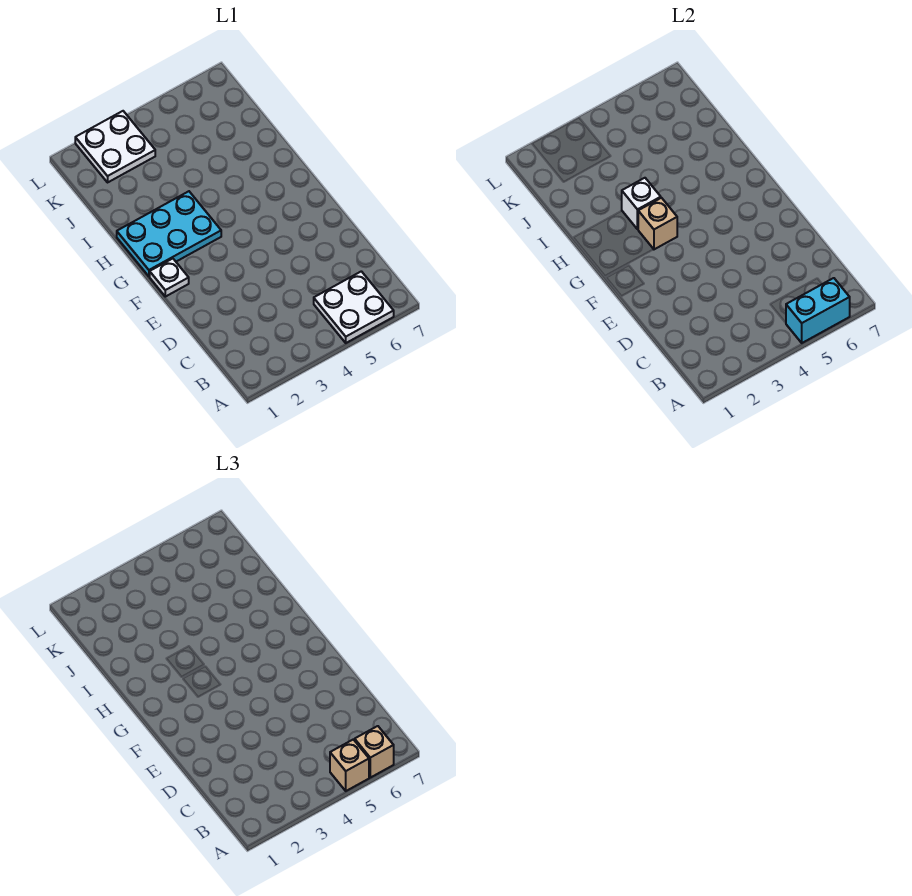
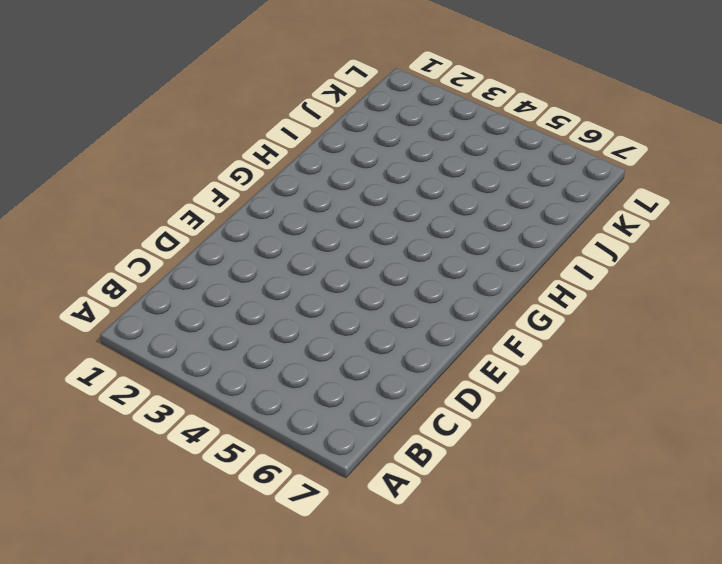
none -> white plate A5:B6 level 1
none -> white plate F1 level 1

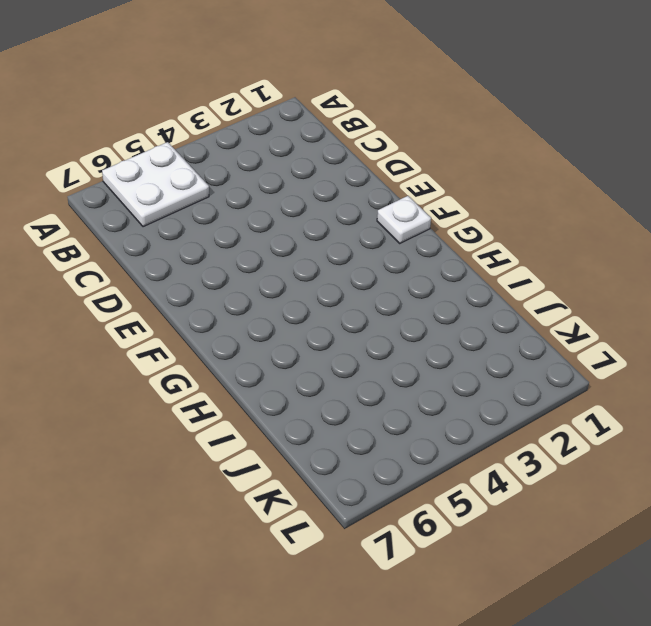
none -> cyan plate G1:H3 level 1
none -> white plate K2:L3 level 1

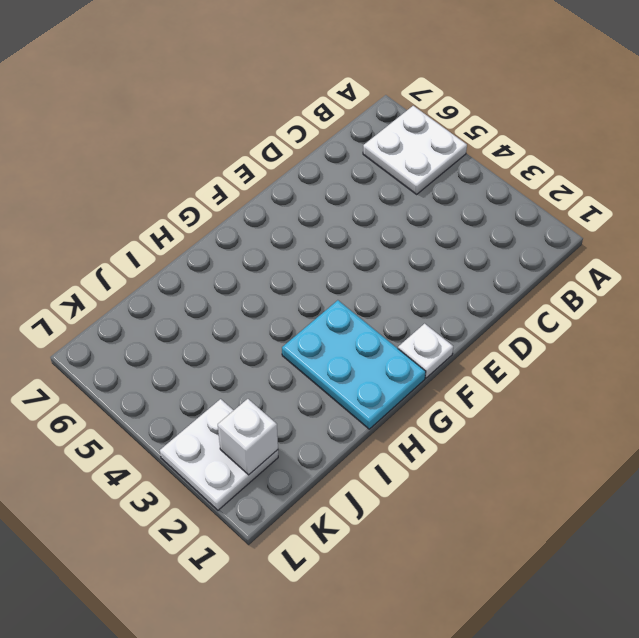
white brick K2 level 2 -> white brick H3 level 2
none -> cyan brick A5:A6 level 2
none -> tan brick G3 level 2

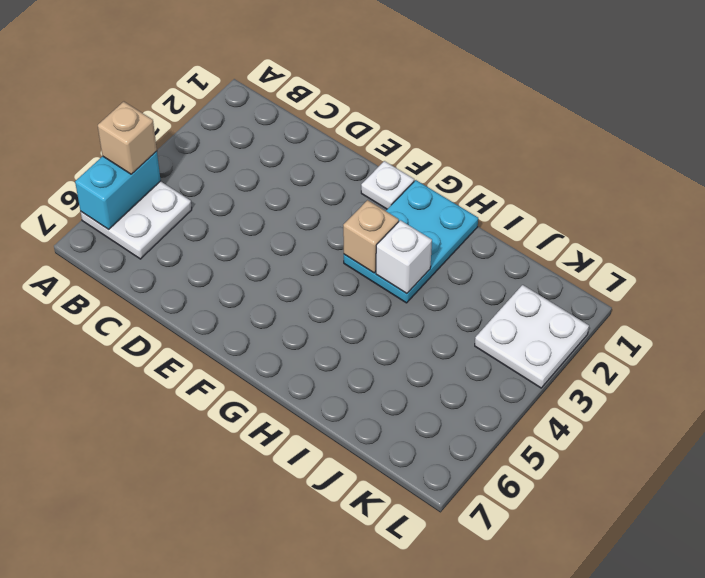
none -> tan brick A6 level 3

